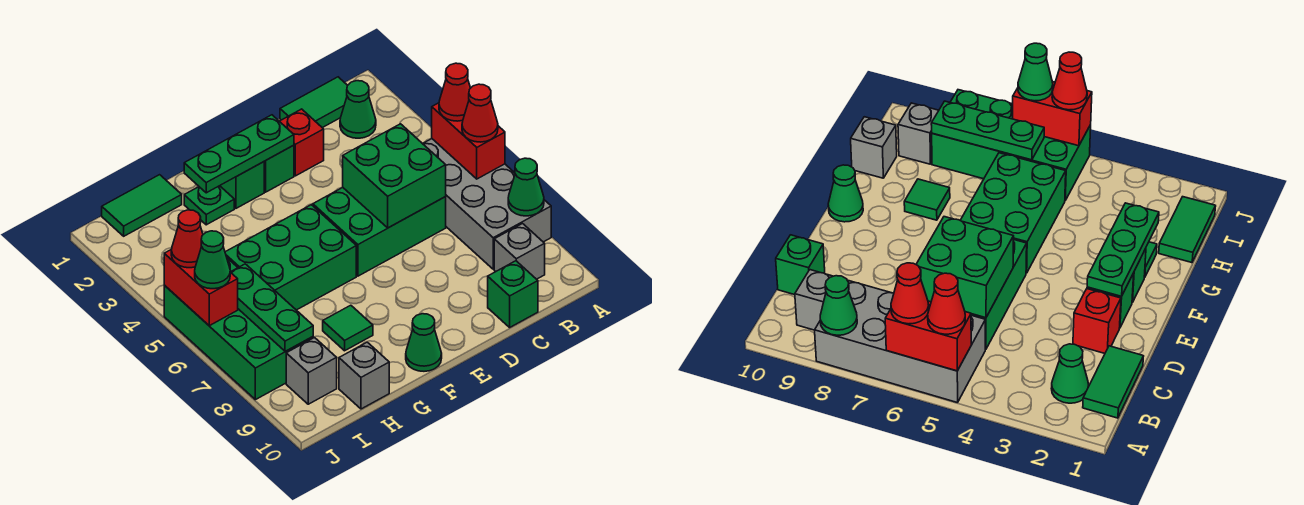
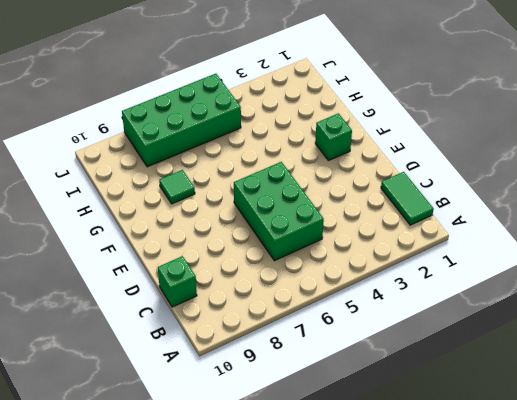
none -> grey brick A5:B8 level 1
none -> green cone B2 level 1
none -> grey brick B9 level 1

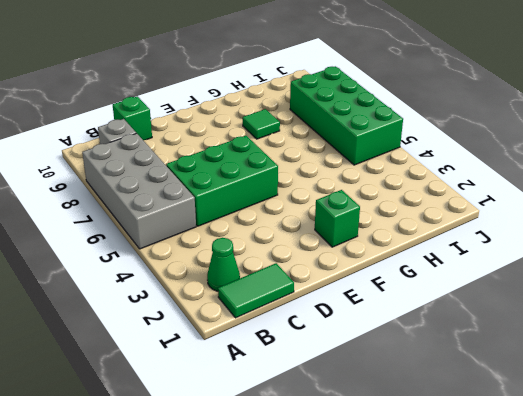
none -> red brick D2 level 1
none -> green brick E2 level 1
none -> green brick F5:H6 level 1

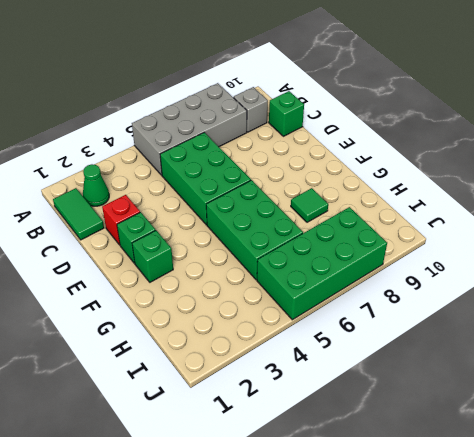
none -> green cone F10 level 1
none -> green plate G2 level 1
none -> green tile H1:I1 level 1

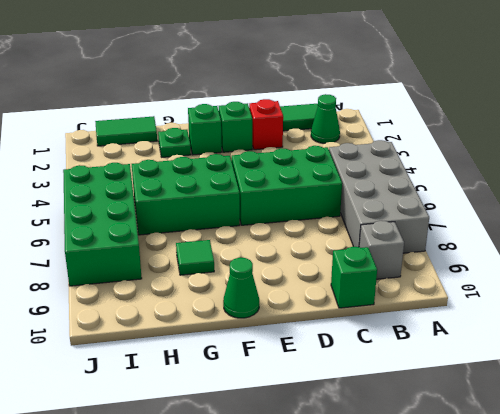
none -> grey brick H10 level 1
none -> grey brick I9 level 1
none -> red brick A5:A6 level 2

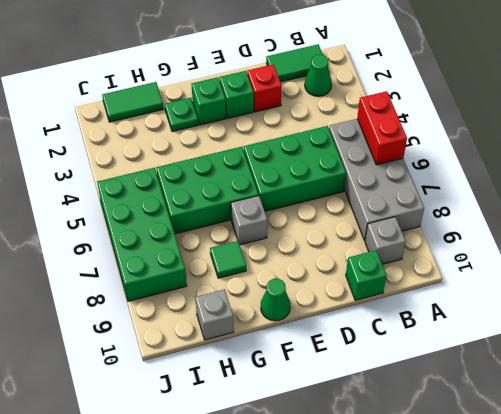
grey brick F7 level 1 -> grey brick I9 level 1
none -> green cone A8 level 2
none -> green brick C5:D6 level 2
none -> green plate E2:G2 level 2

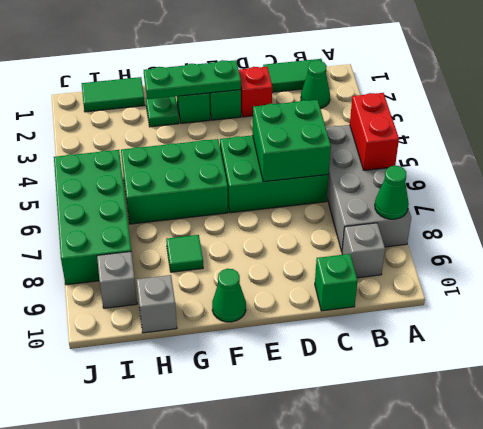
none -> green plate I6:I8 level 2
none -> red brick J5:J6 level 2
none -> red cone A5 level 3

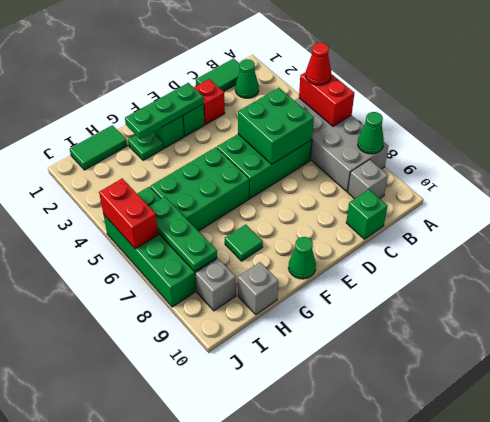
none -> red cone A6 level 3
none -> red cone J5 level 3
none -> green cone J6 level 3

